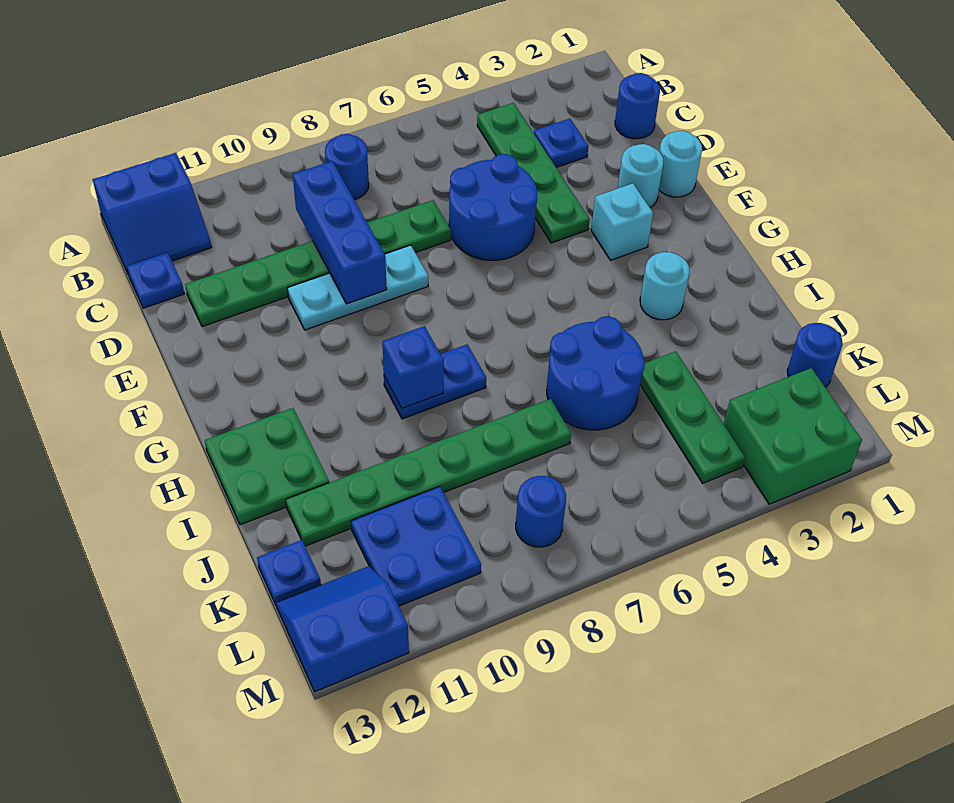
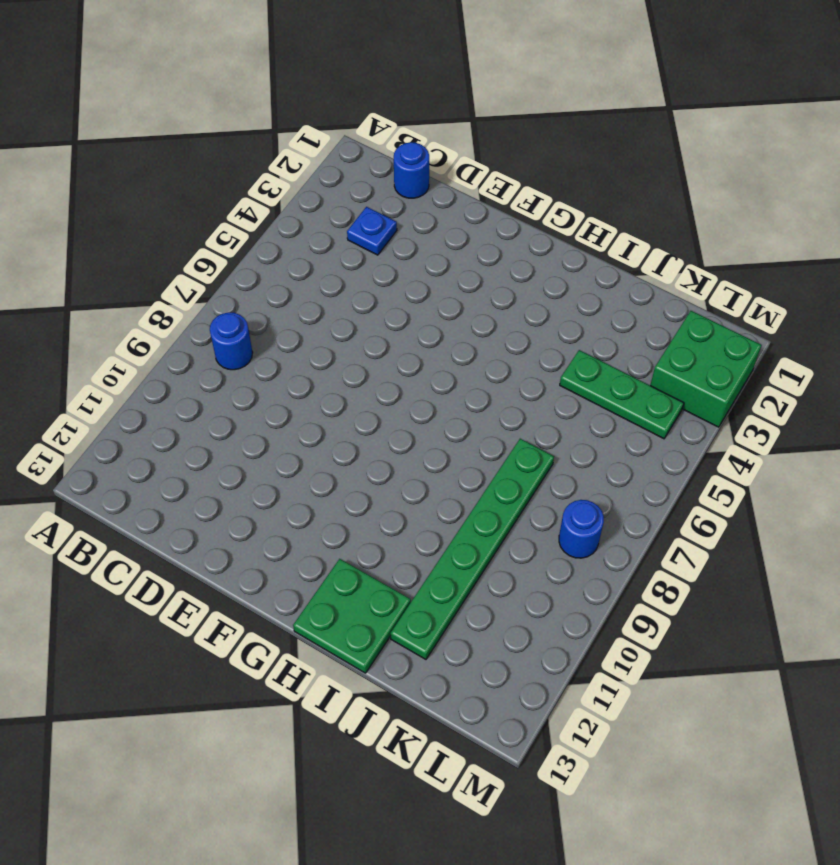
none -> blue slope A12:B13 level 1 top A
none -> green plate B4:E4 level 1
none -> blue plate C13 level 1

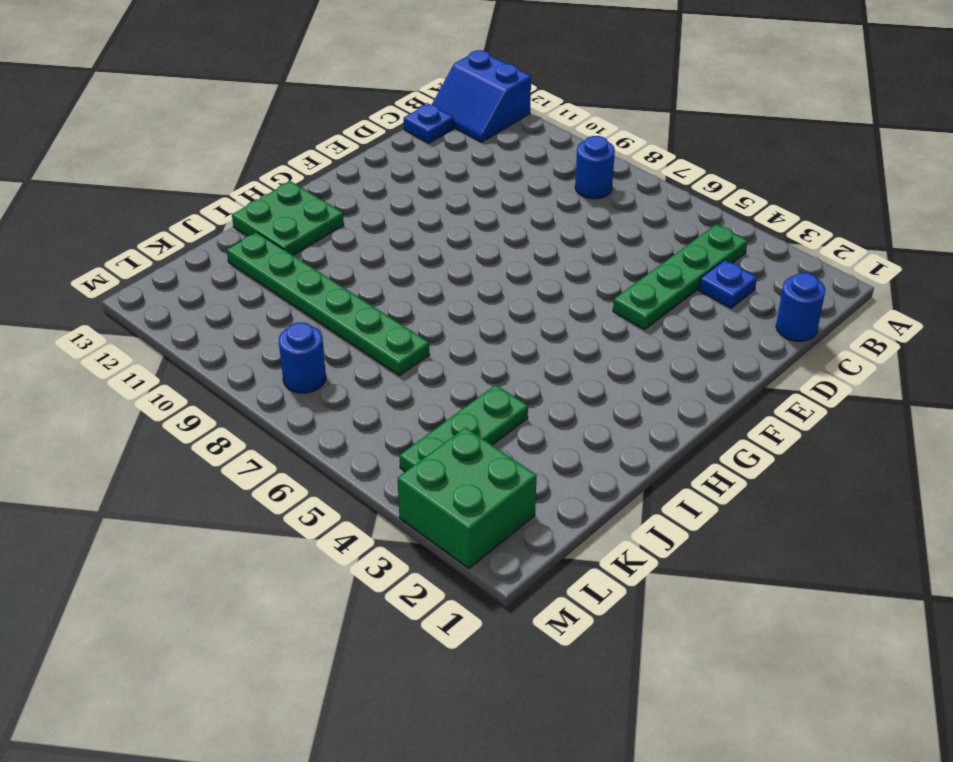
none -> blue round brick D5:E6 level 1
none -> green plate D7:D12 level 1
none -> cyan round brick E1 level 1

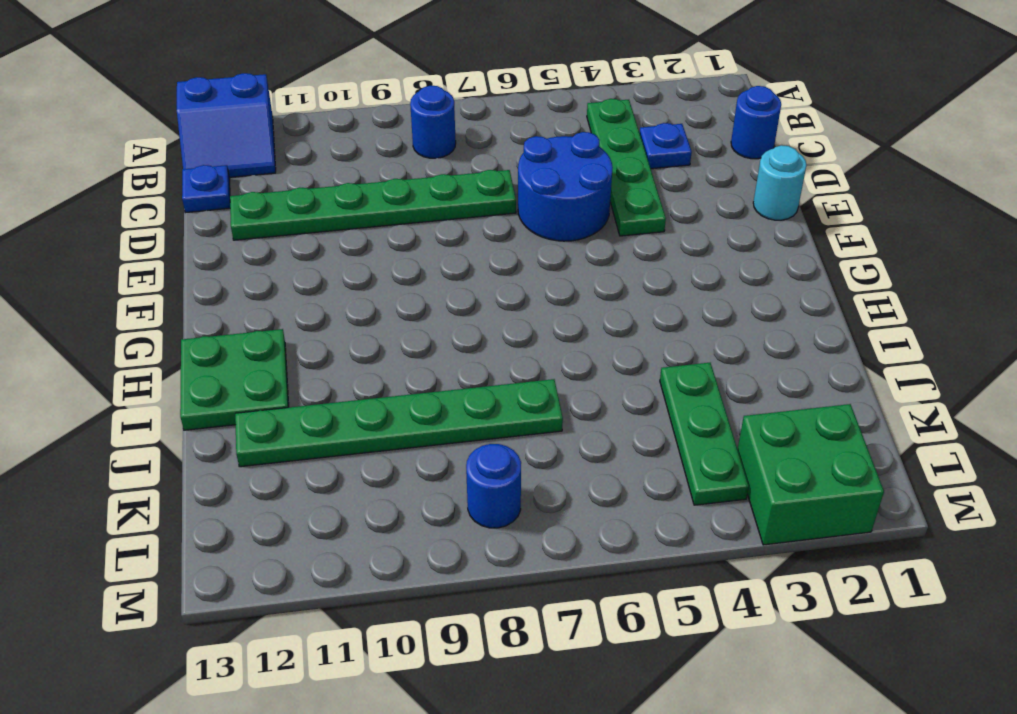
none -> cyan round brick E2 level 1
none -> cyan plate E8:E10 level 1
none -> cyan brick F3 level 1

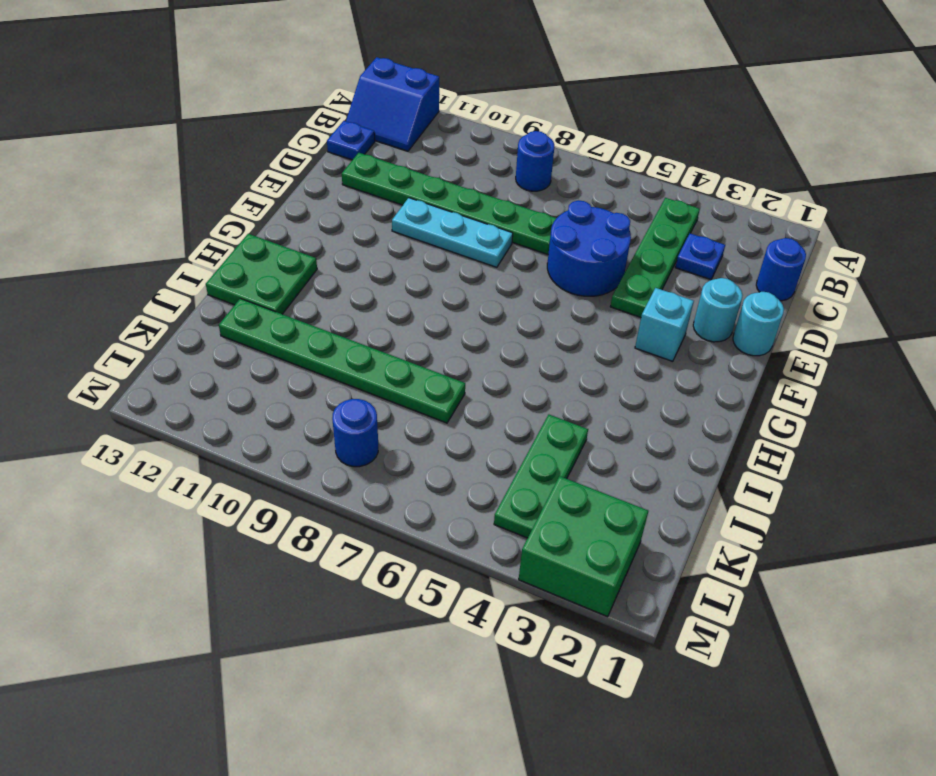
none -> cyan round brick H3 level 1
none -> blue plate H8:H9 level 1
none -> blue round brick I5:J6 level 1

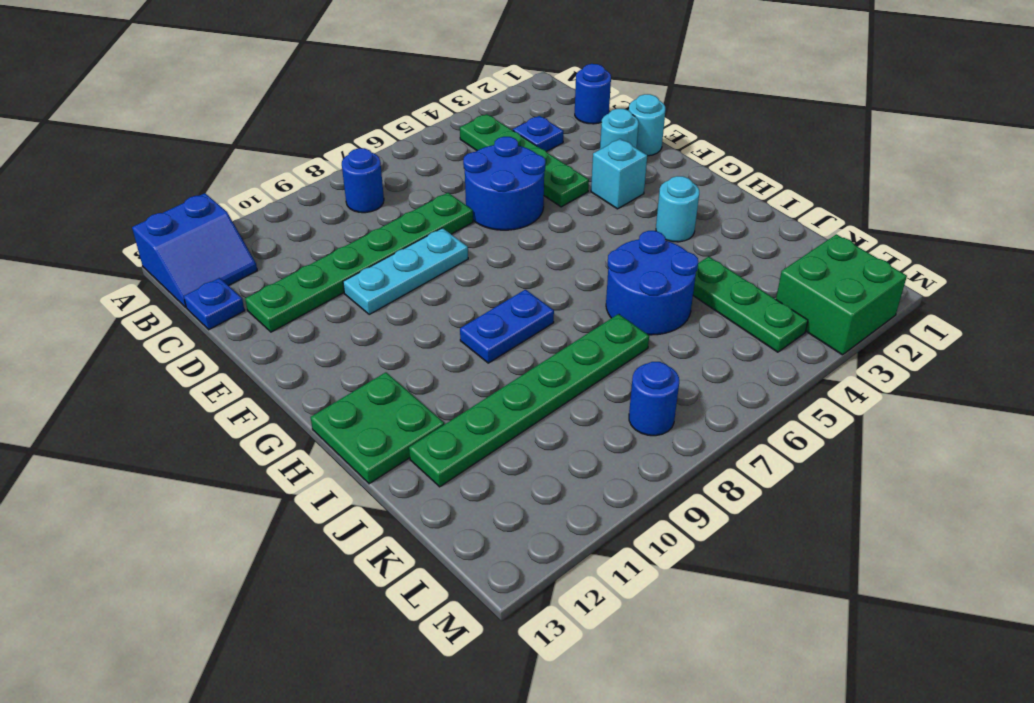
none -> blue round brick K1 level 1
none -> blue plate K10:L11 level 1
none -> blue plate K13 level 1

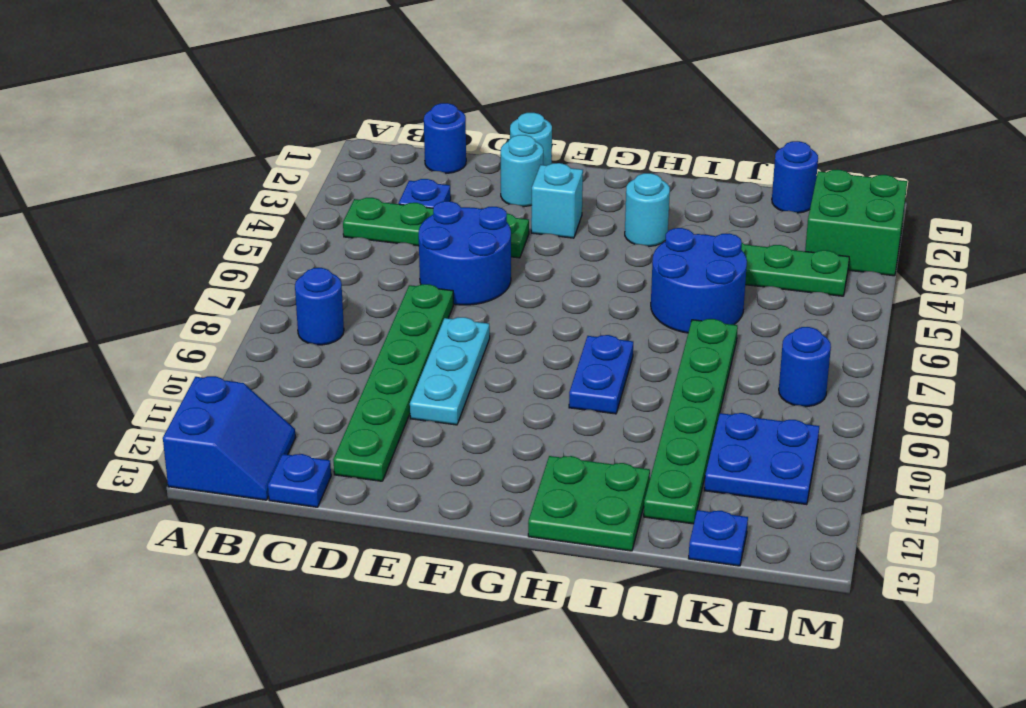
none -> blue slope L12:M13 level 1 top M
none -> blue brick C9:E9 level 2
none -> blue brick H9 level 2

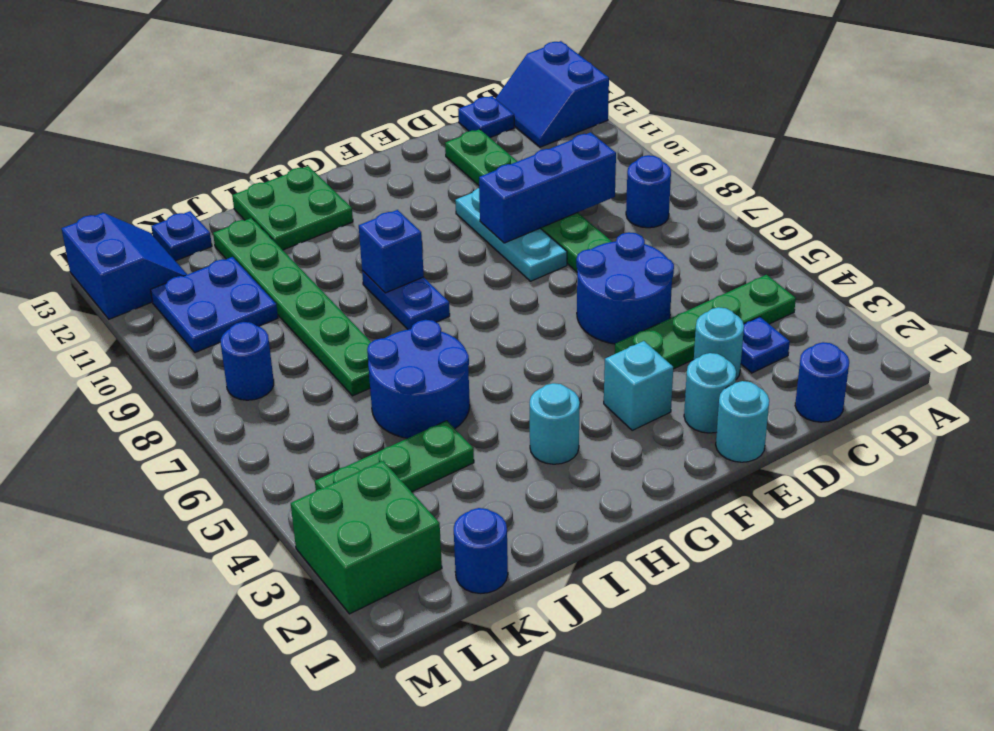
cyan round brick D3 level 1 -> none

